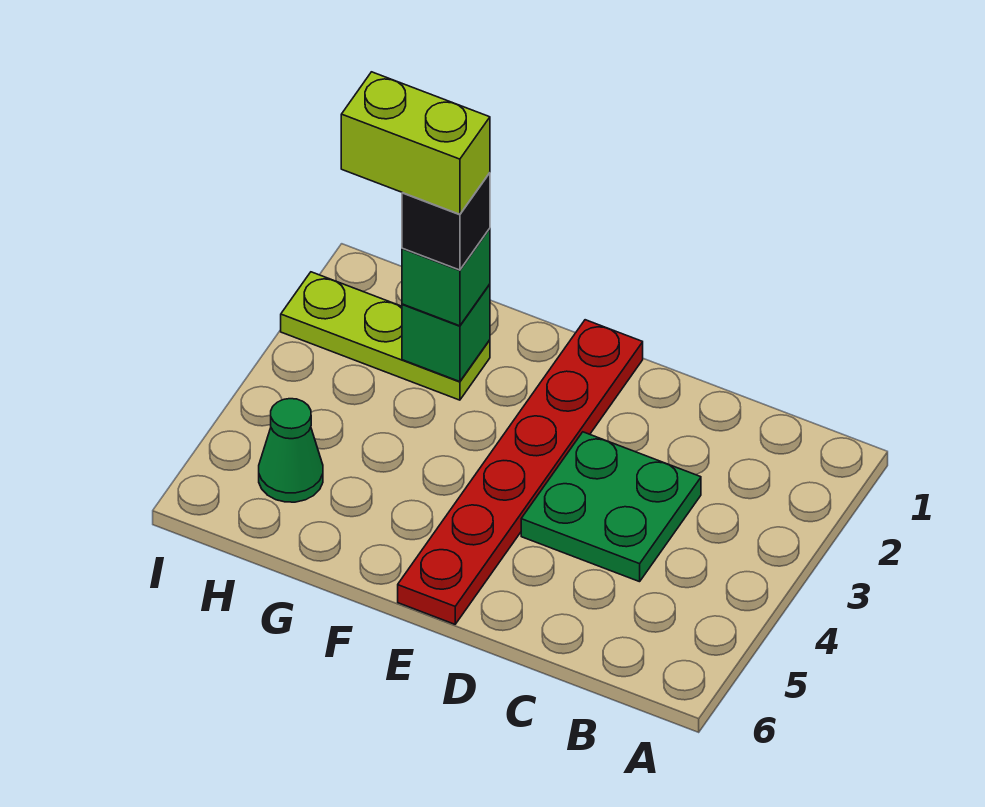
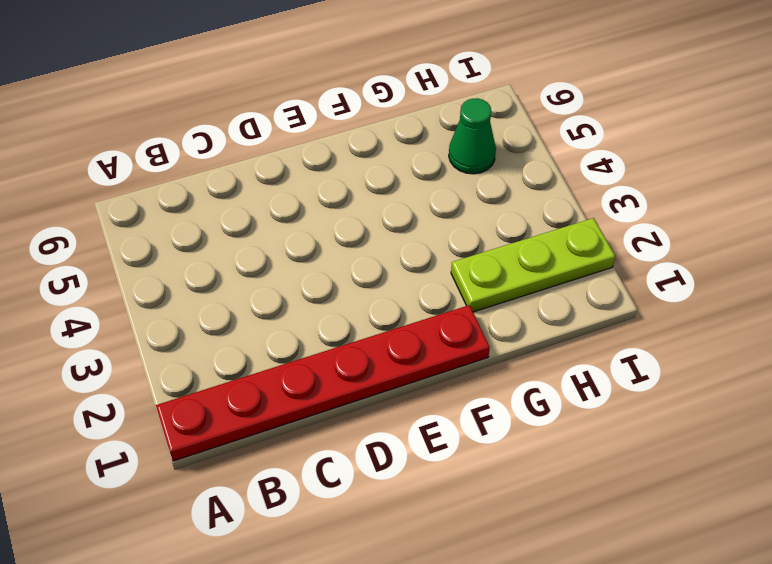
red plate A1:F1 level 1 -> red plate E1:E6 level 1
none -> green plate C3:D4 level 1
none -> green brick G2 level 2

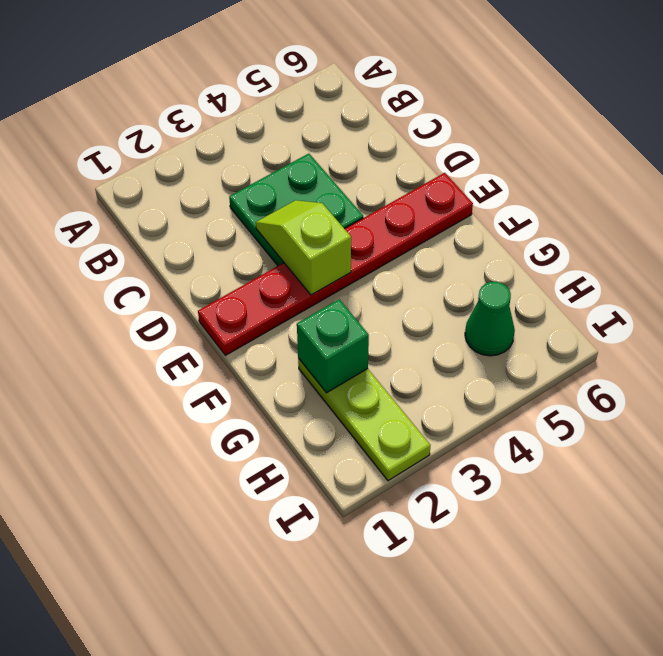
lime slope D3:E3 level 2 top E -> none
none -> green brick G2 level 3
none -> black brick G2 level 4

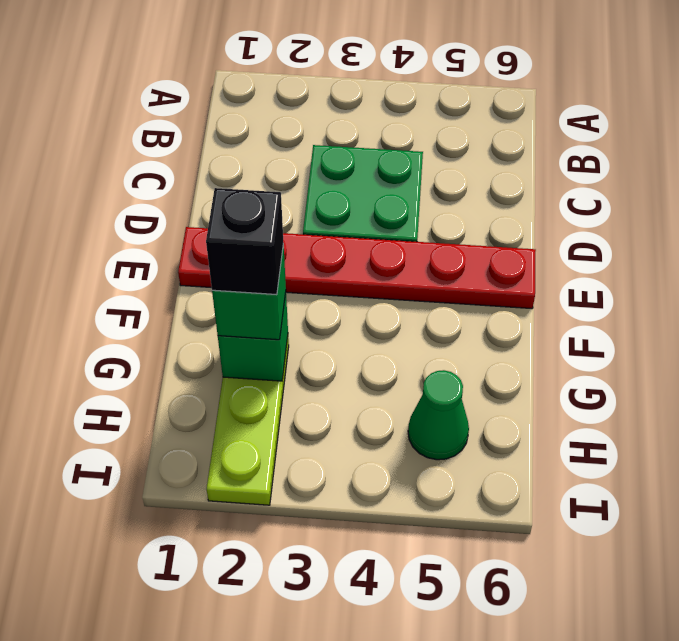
none -> lime brick G2:H2 level 5

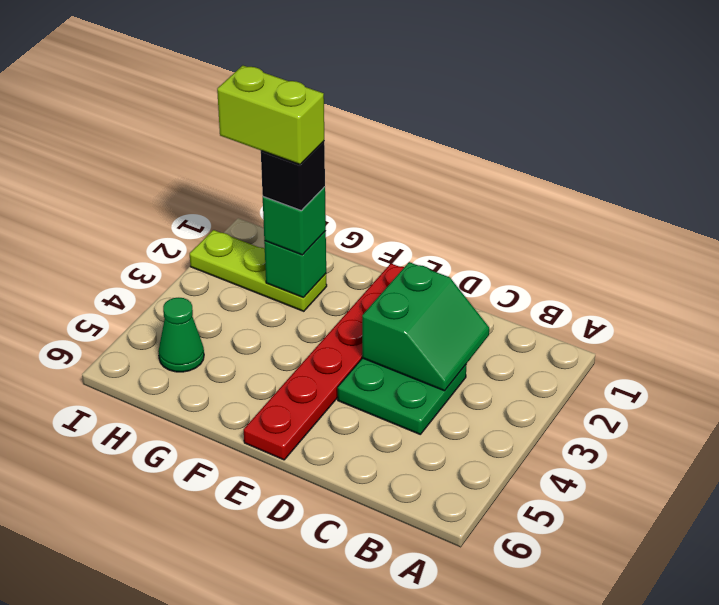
green slope C2:D3 level 2 top D -> none

